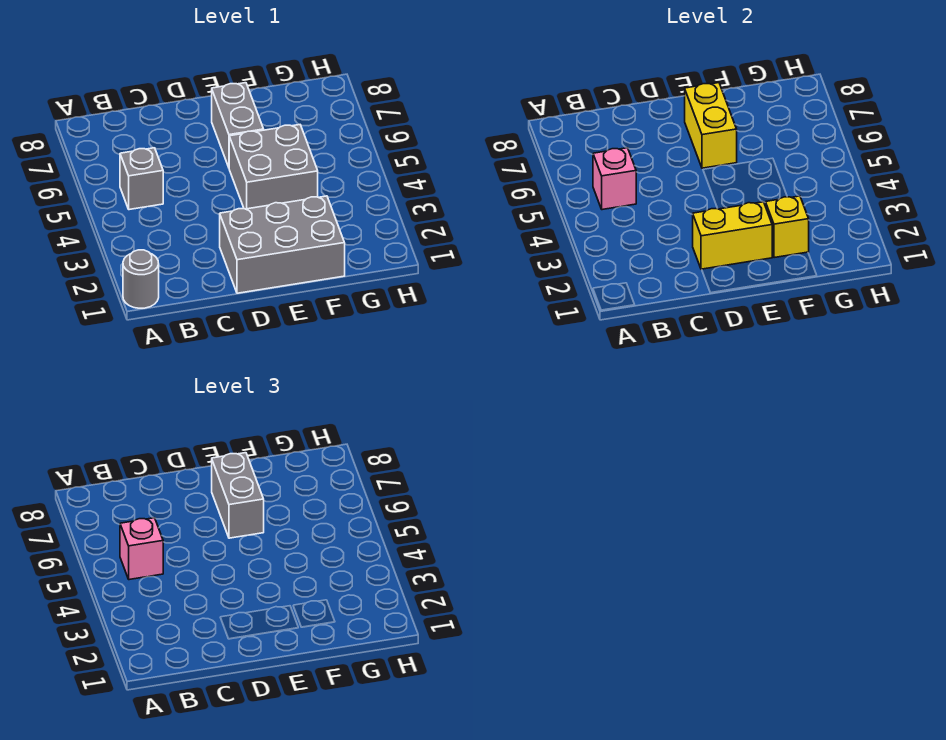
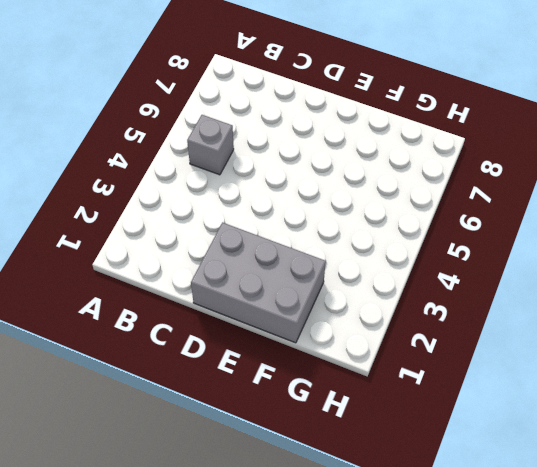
none -> grey round brick A1 level 1
none -> grey brick E4:F5 level 1

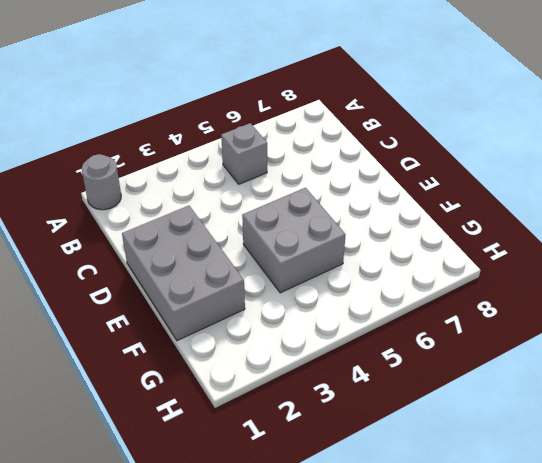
none -> grey brick E6:E7 level 1
none -> pink brick B5 level 2

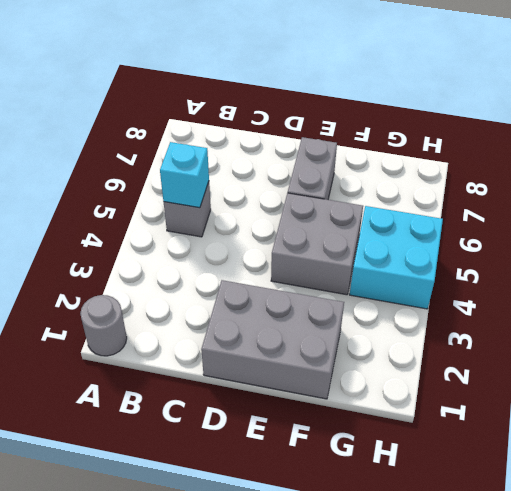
cyan brick B5 level 2 -> pink brick B5 level 2
cyan brick G4:H5 level 1 -> none
none -> yellow brick D2:E2 level 2
none -> yellow brick E6:E7 level 2

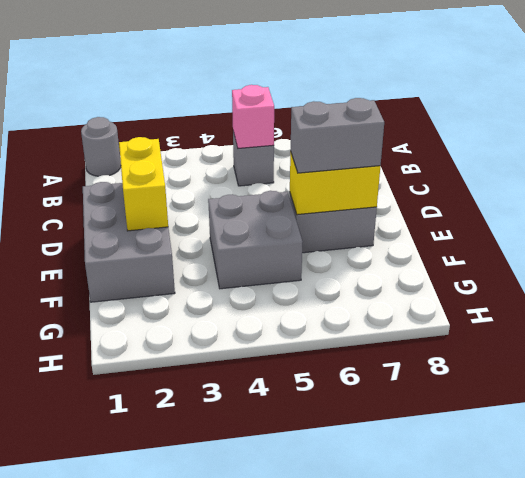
none -> yellow brick F2 level 2
none -> pink brick B5 level 3

